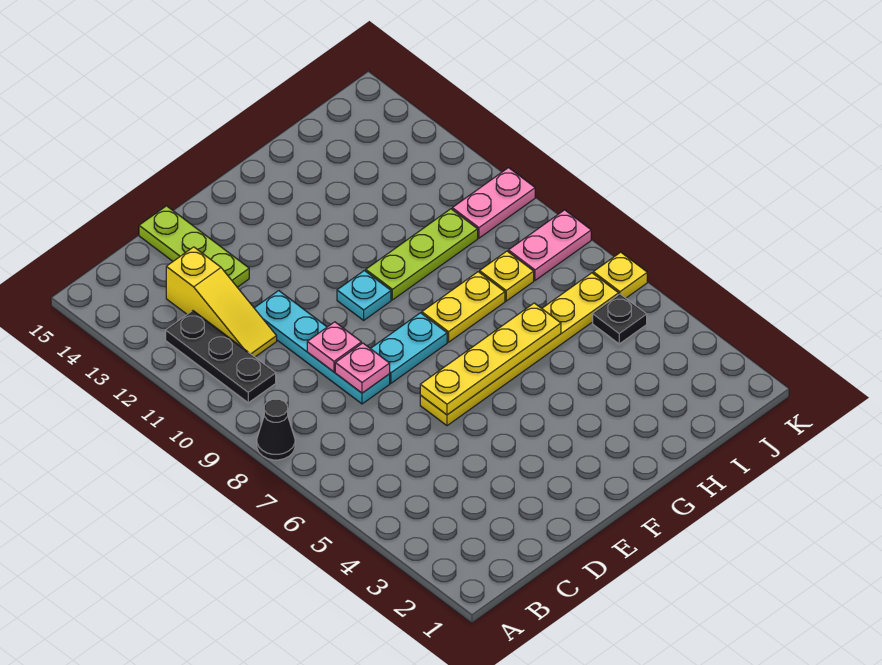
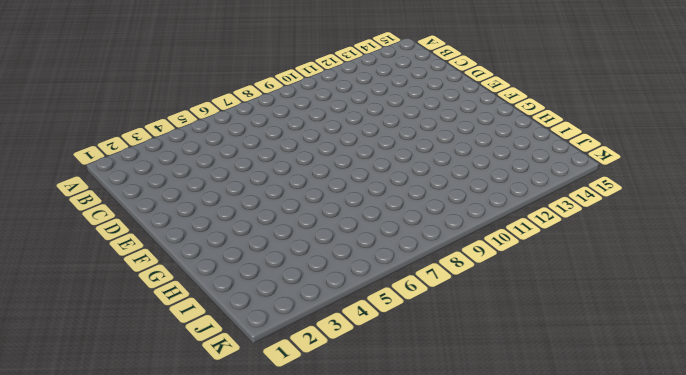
none -> black cone A8 level 1
none -> black plate B10:B12 level 1
none -> yellow slope C11:C13 level 1 top 13

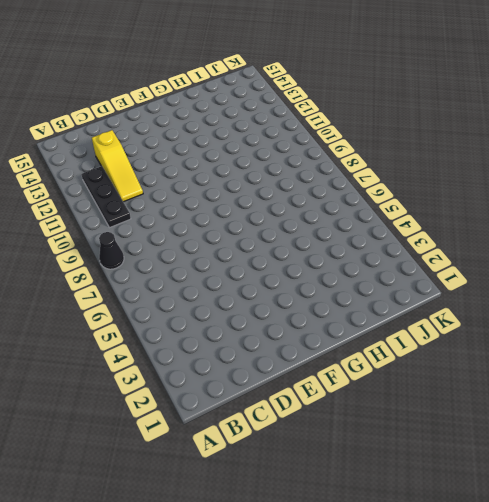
none -> cyan plate D8:D11 level 1
none -> lime plate D13:D15 level 1
none -> yellow plate E6:J6 level 1

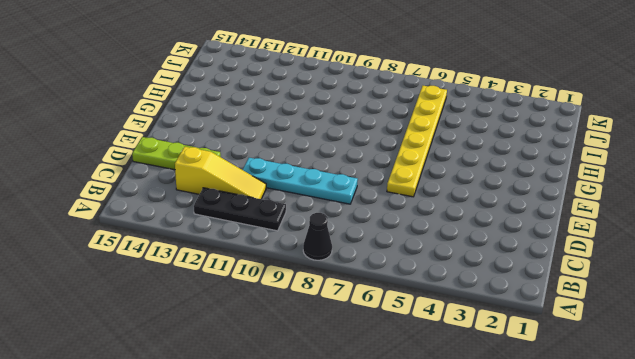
none -> cyan plate E8:F8 level 1
none -> cyan plate F10 level 1
none -> yellow plate G8:H8 level 1

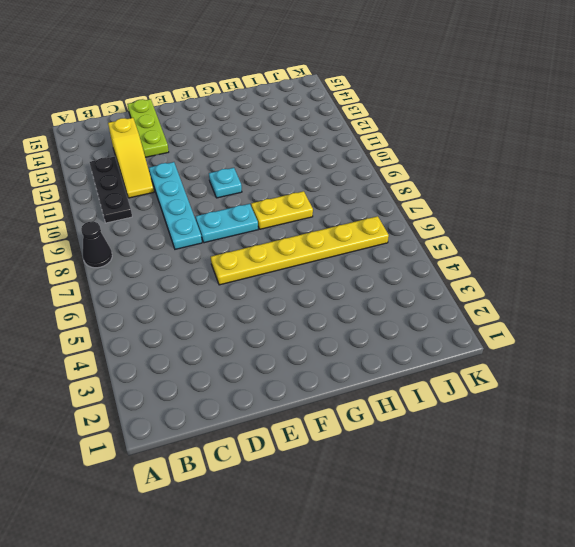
none -> lime plate G10:I10 level 1
none -> yellow plate I8 level 1
none -> black plate J5 level 1

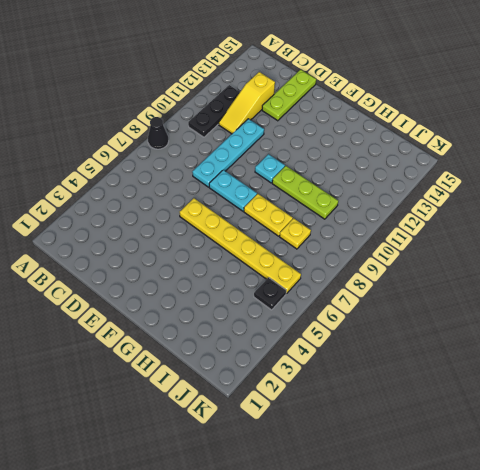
none -> pink plate J8:K8 level 1
none -> pink plate J10:K10 level 1
none -> yellow plate K6 level 1

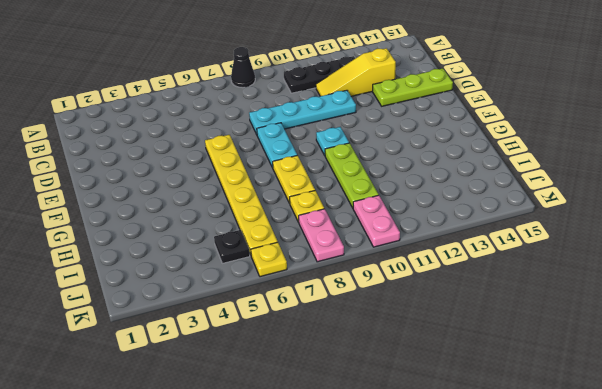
none -> pink plate D8 level 2
none -> pink plate D9 level 2
none -> yellow plate E6:H6 level 2

